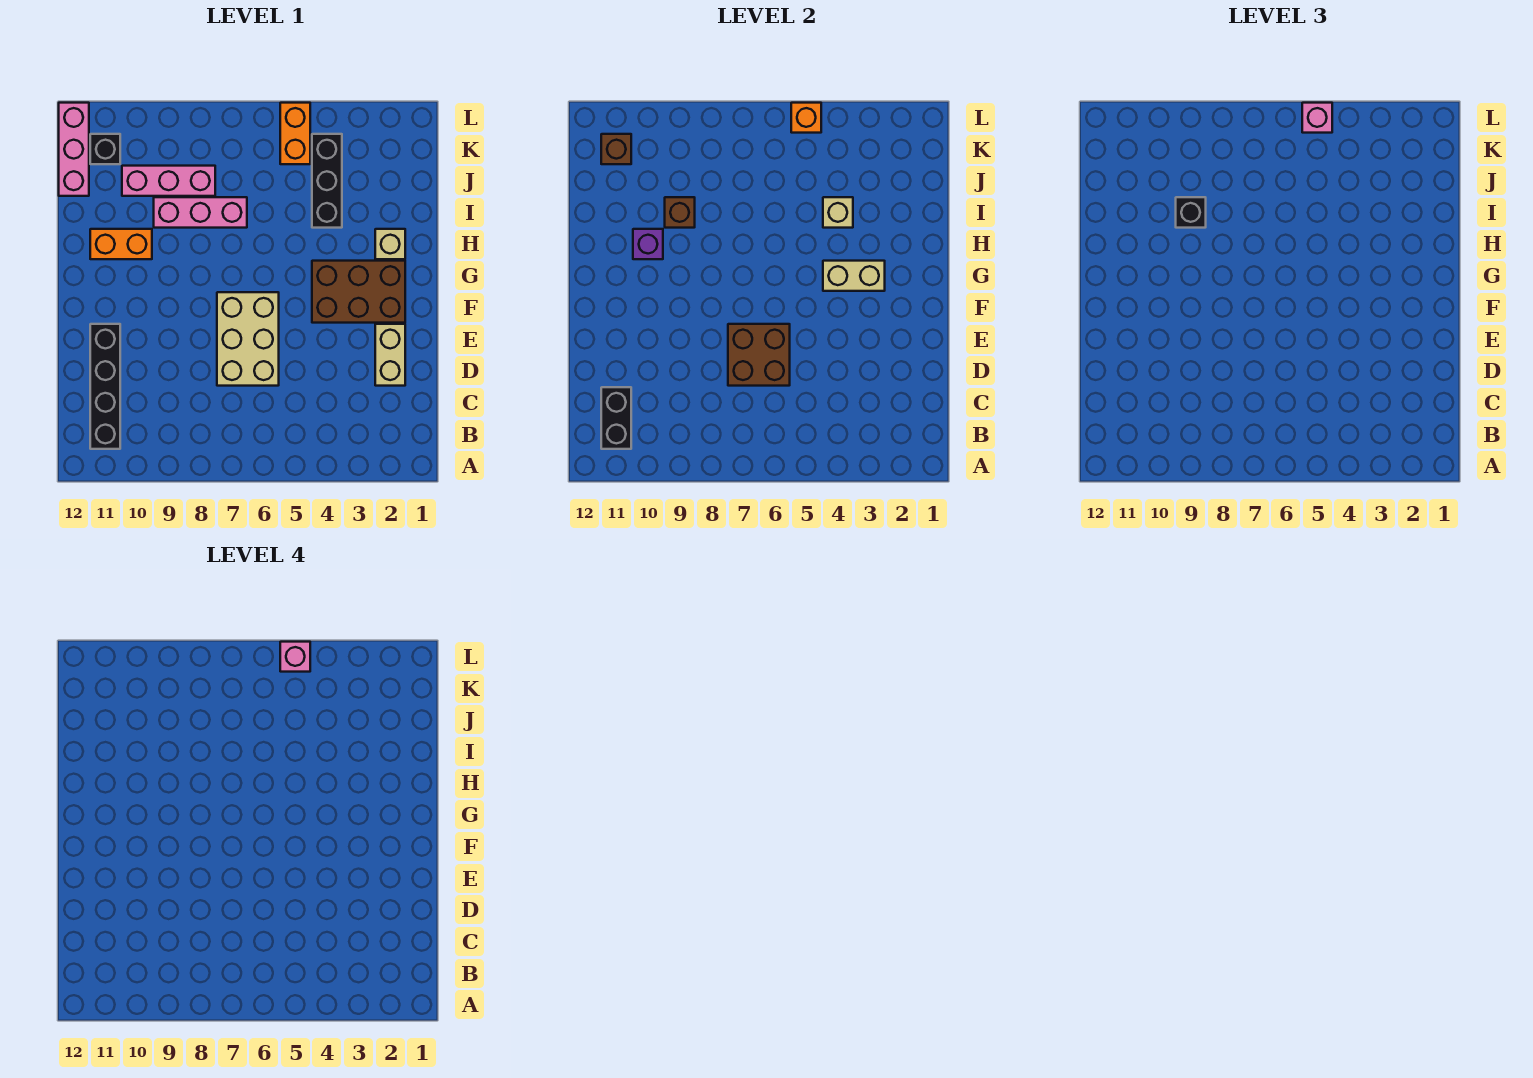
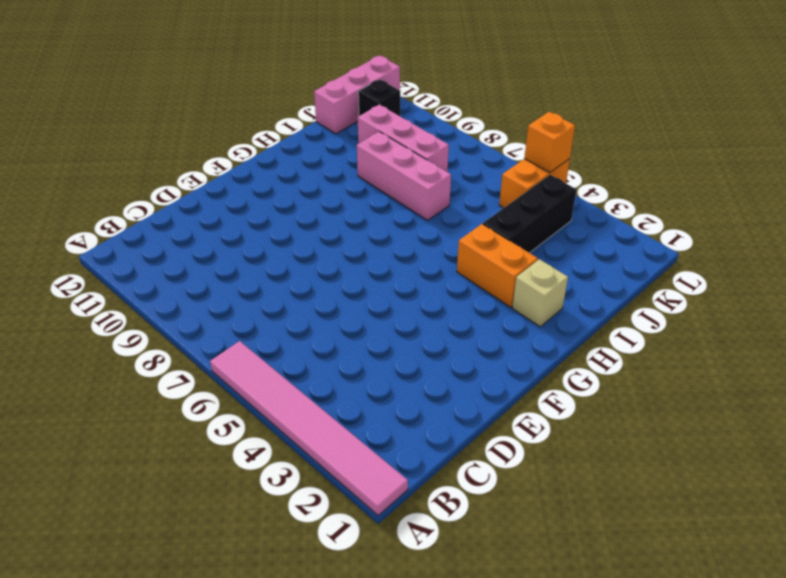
pink tile A1:A6 level 1 -> none
orange brick H3:H4 level 1 -> orange brick H10:H11 level 1
none -> black brick B11:E11 level 1
none -> tan brick D2:E2 level 1
none -> tan brick D6:F7 level 1

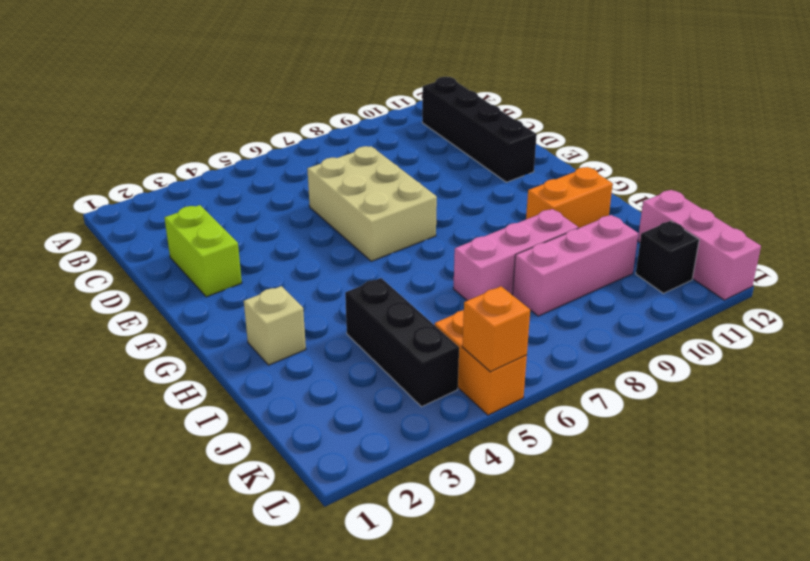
lime brick D2:E2 level 1 -> tan brick D2:E2 level 1
none -> brown brick F2:G4 level 1
none -> black brick B11:C11 level 2
none -> brown brick D6:E7 level 2

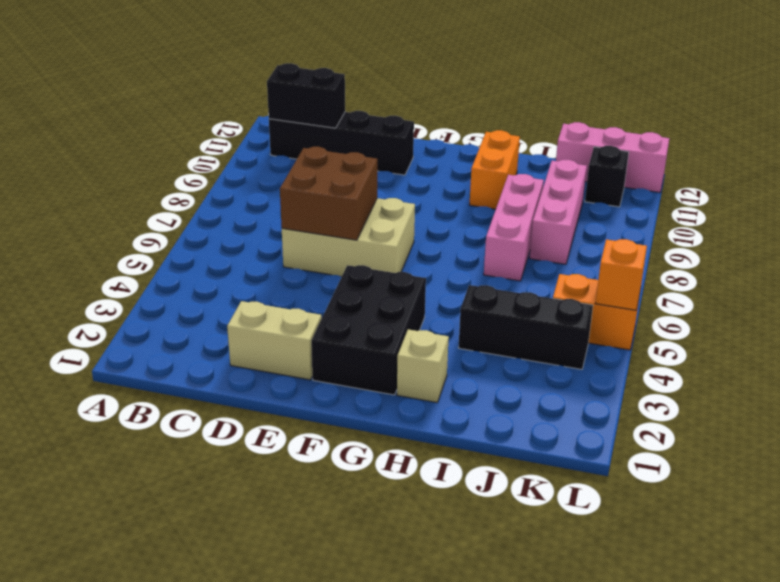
black brick F2:G4 level 1 -> brown brick F2:G4 level 1
none -> tan brick G3:G4 level 2
none -> purple brick H10 level 2
none -> tan brick I4 level 2

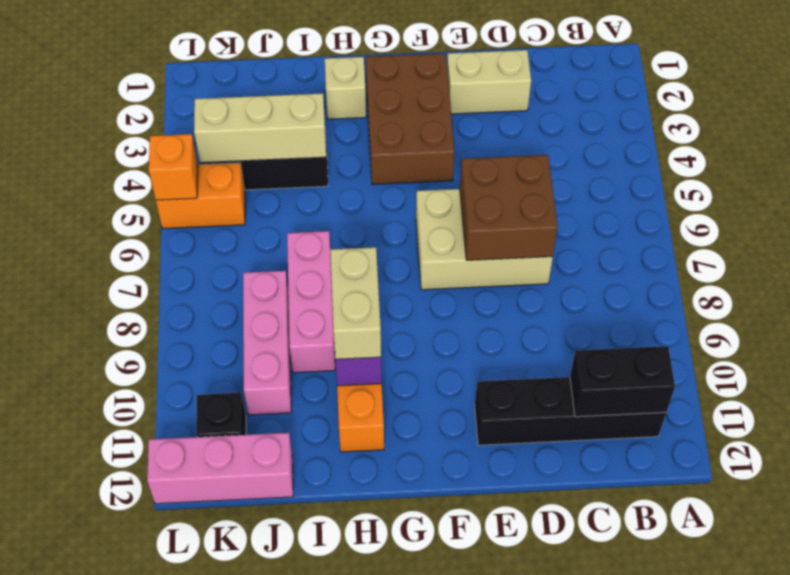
tan brick H9:H10 level 3 -> tan brick G3:G4 level 2
tan brick I4:K4 level 2 -> tan brick I4 level 2
none -> brown brick I9 level 2
none -> brown brick K11 level 2
none -> black brick I9 level 3

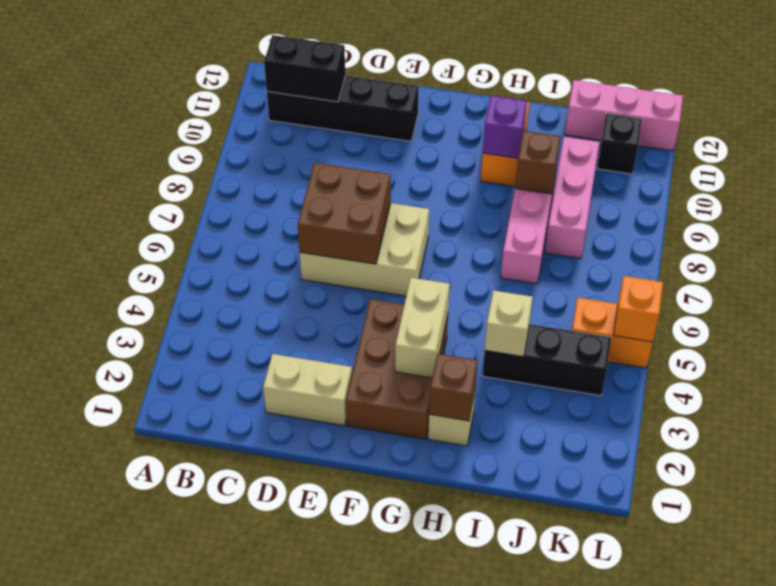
brown brick H2 level 2 -> brown brick K11 level 2
none -> black brick I9 level 3
none -> pink brick L5 level 3
none -> pink brick L5 level 4

